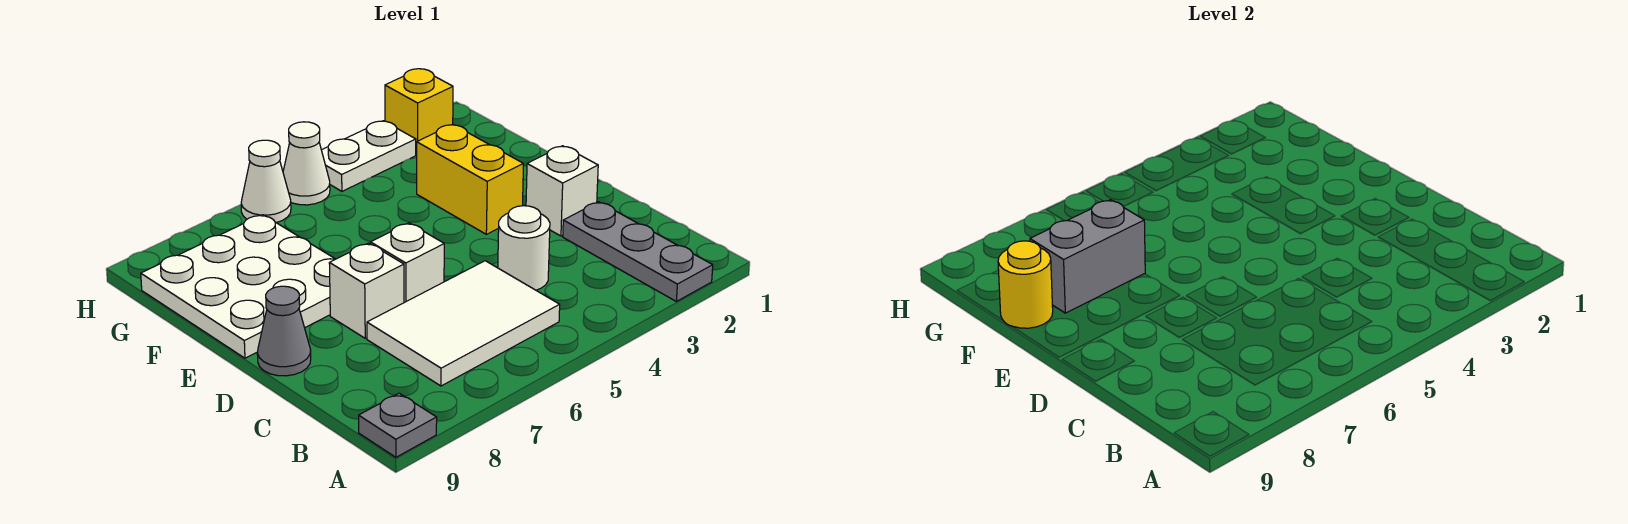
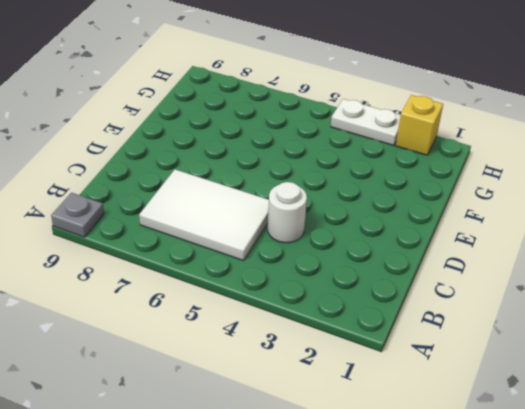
none -> grey plate A2:C2 level 1
none -> white brick D2 level 1
none -> white brick D6 level 1

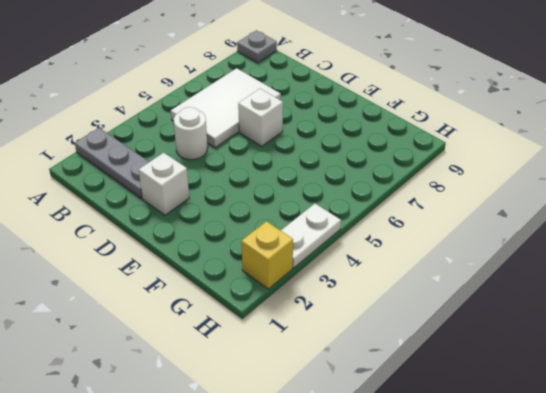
none -> white brick D7 level 1
none -> grey cone D9 level 1
none -> yellow brick E3:F3 level 1

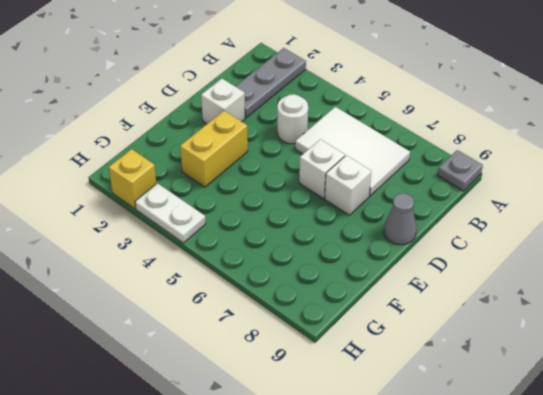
none -> white plate E7:G9 level 1
none -> white cone H5 level 1
none -> white cone H6 level 1

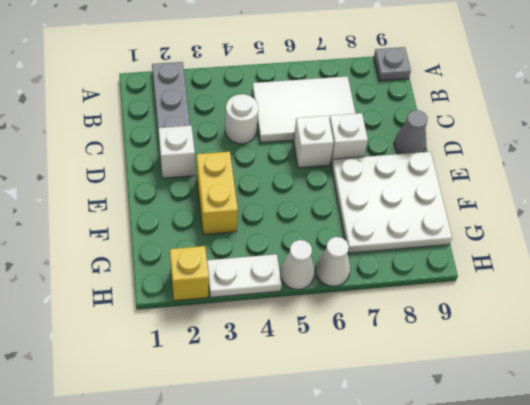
none -> grey brick F7:F8 level 2
none -> yellow round brick F9 level 2

